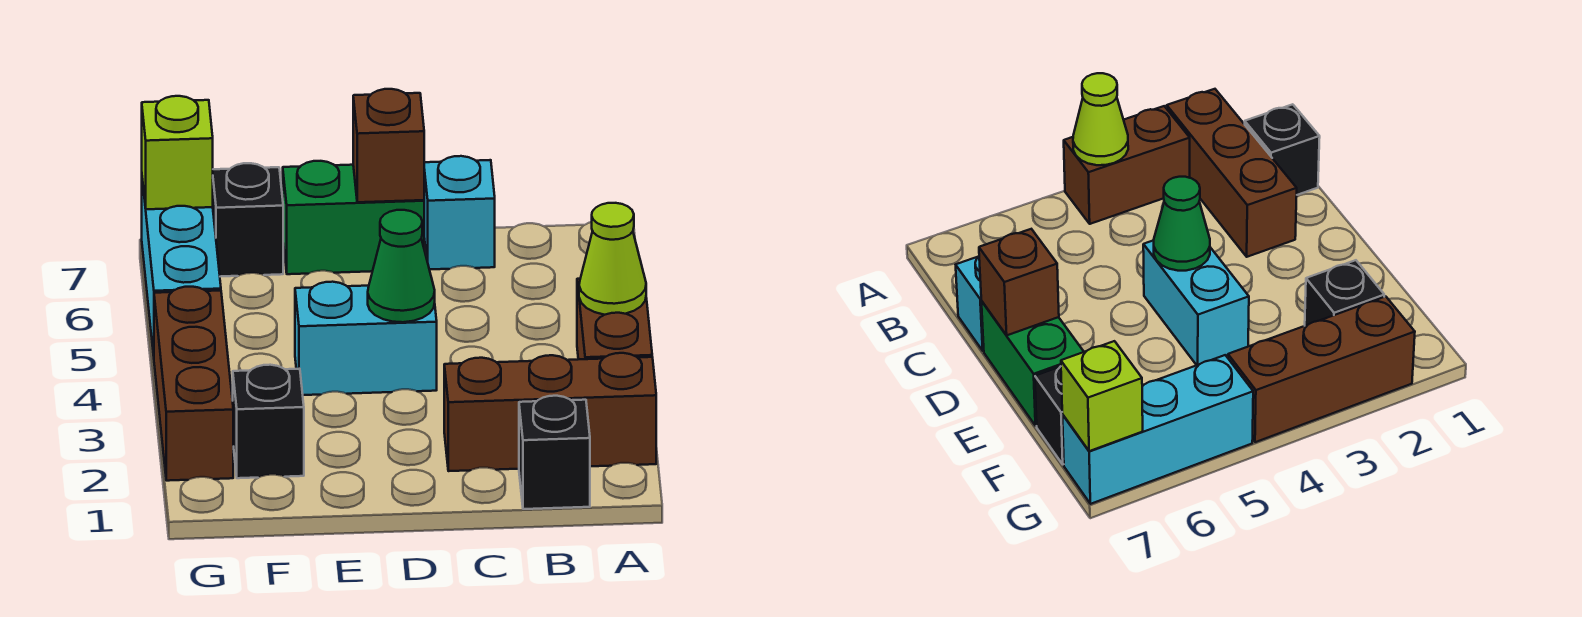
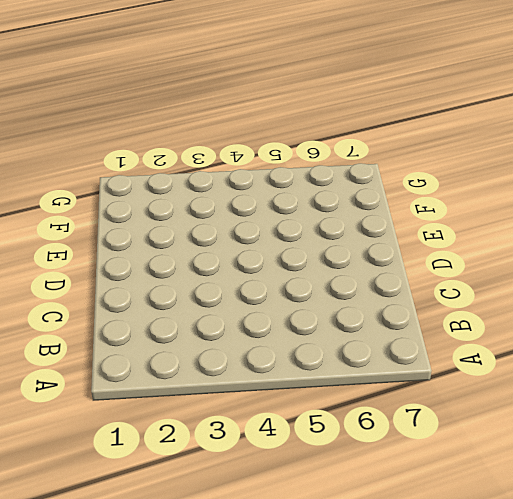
none -> brown brick A2:C2 level 1
none -> brown brick A3:A4 level 1
none -> black brick B1 level 1

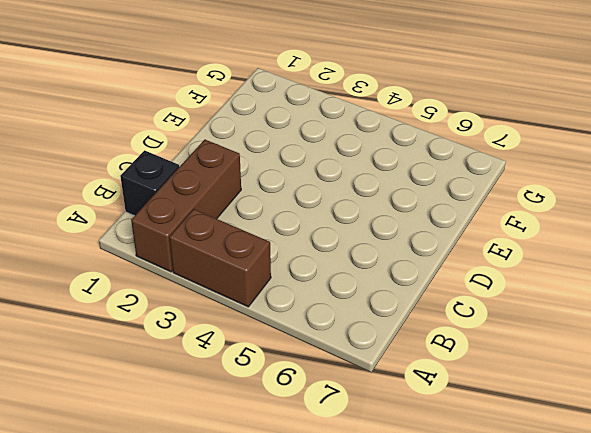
none -> cyan brick C7 level 1
none -> cyan brick D4:E4 level 1
none -> green brick D7:E7 level 1

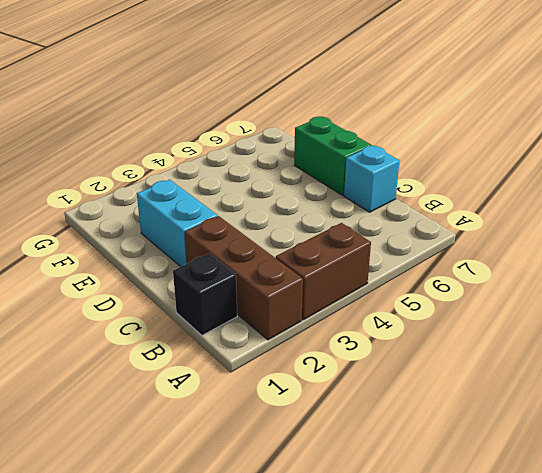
cyan brick D2:E2 level 1 -> cyan brick D4:E4 level 1
none -> black brick F2 level 1
none -> black brick F7 level 1
none -> brown brick G2:G4 level 1

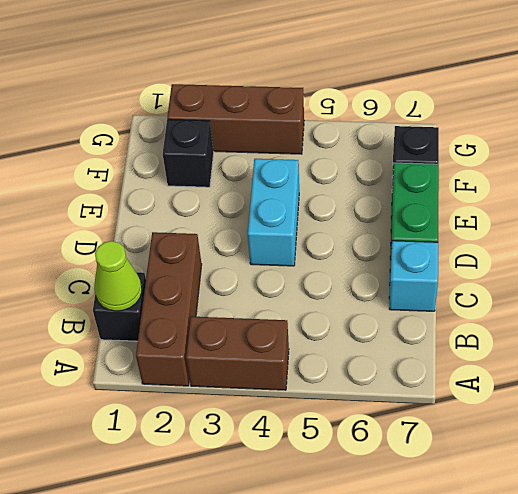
lime cone B1 level 2 -> lime cone A4 level 2
none -> cyan brick G5:G7 level 1
none -> green cone D4 level 2
none -> brown brick D7 level 2

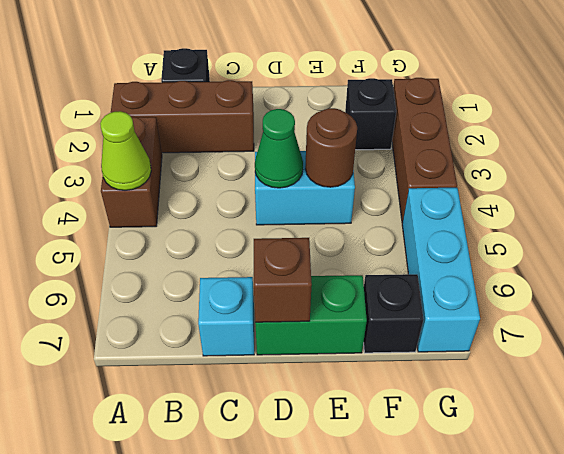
brown round brick E4 level 2 -> none
none -> lime brick G7 level 2

